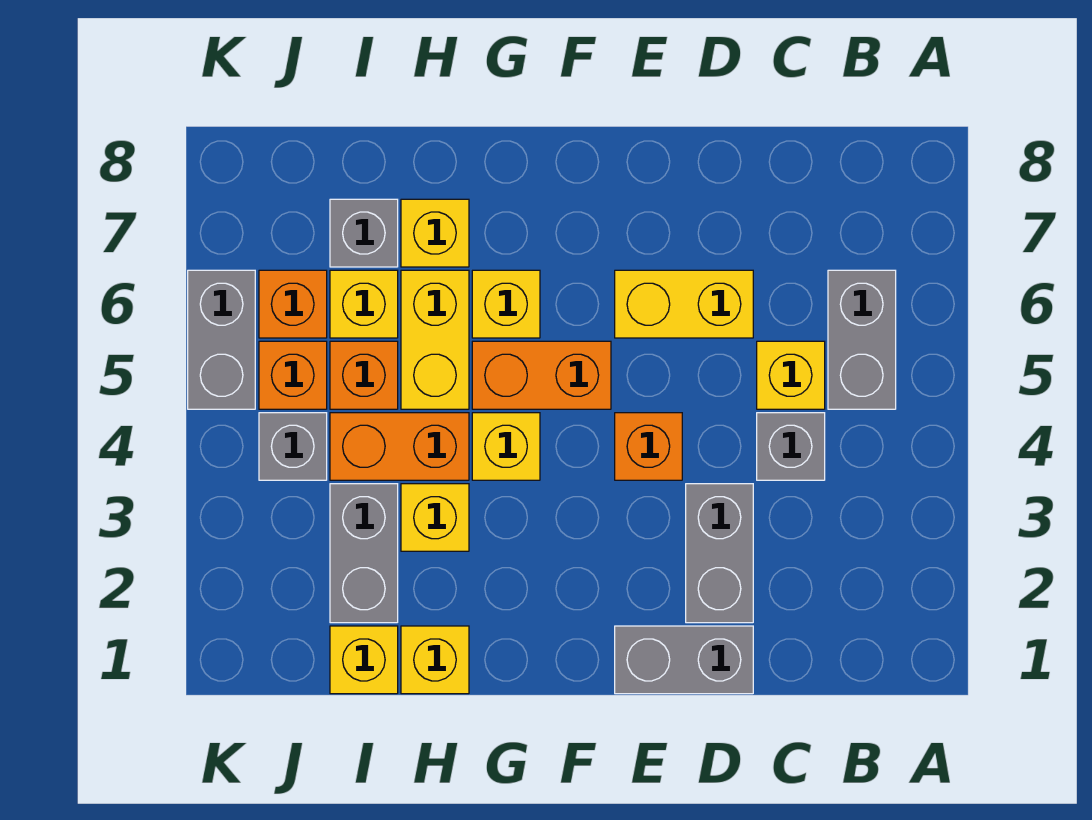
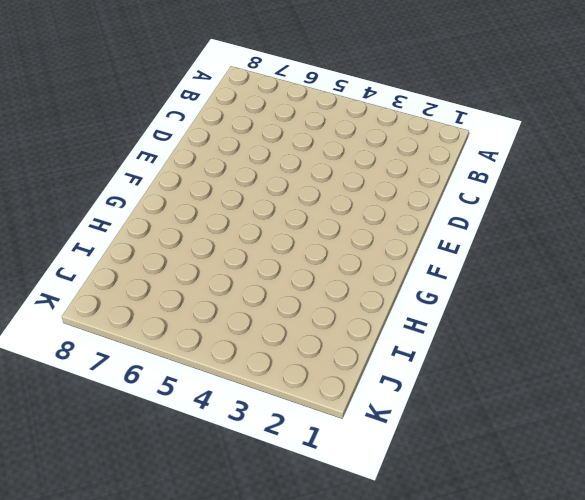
none -> grey brick B5:B6 level 1
none -> grey brick C4 level 1
none -> yellow brick C5 level 1

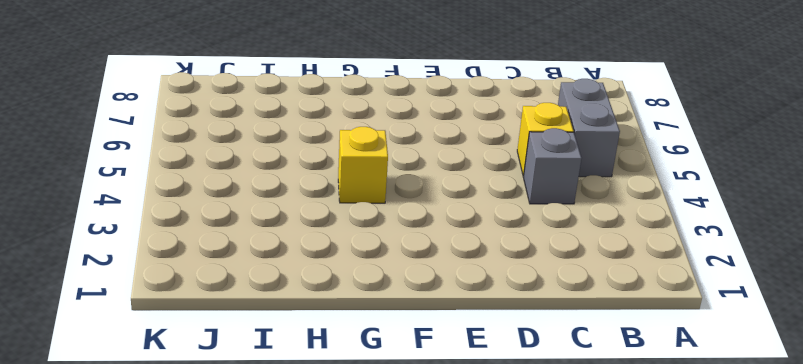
none -> grey brick D1:E1 level 1
none -> grey brick D2:D3 level 1
none -> yellow brick D6:E6 level 1

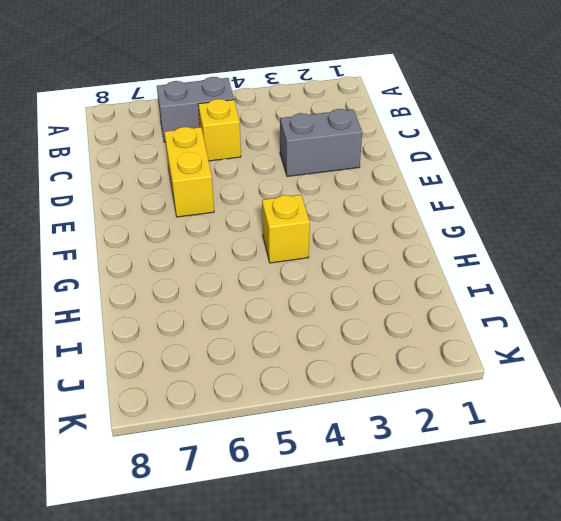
none -> grey brick C4 level 1
none -> grey brick D1:E1 level 1
none -> orange brick E4 level 1

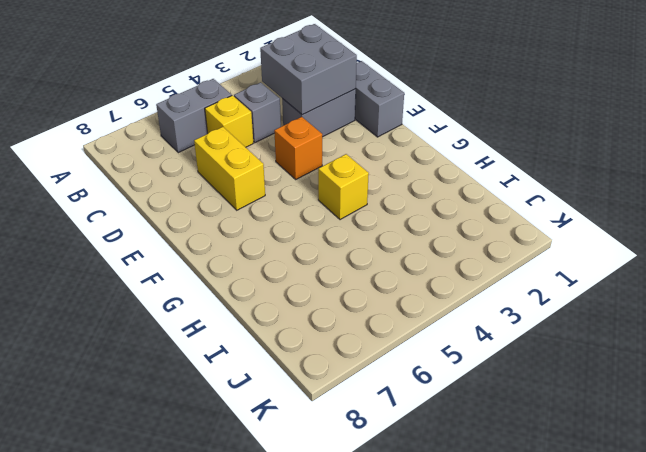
grey brick C2:D3 level 2 -> none
none -> orange brick F5:G5 level 1
none -> yellow brick G6 level 1
none -> yellow brick H1 level 1

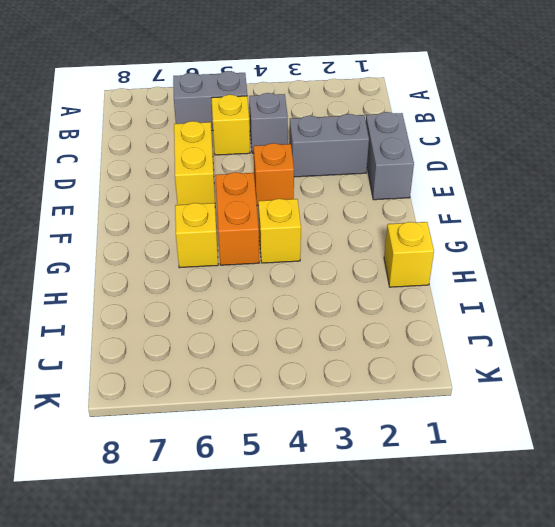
none -> yellow brick H3 level 1
none -> orange brick H4:I4 level 1
none -> yellow brick H5:H6 level 1

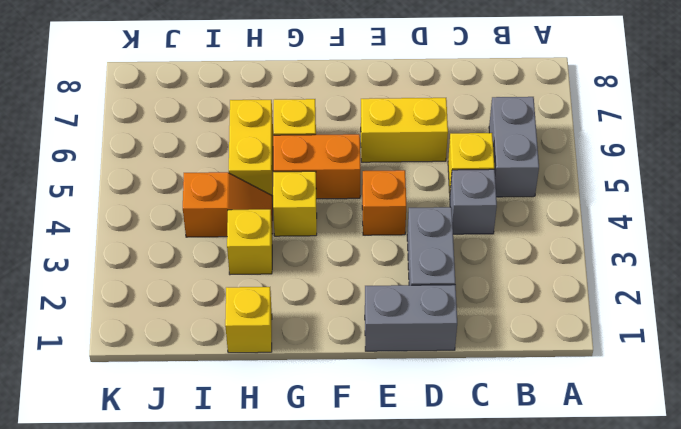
orange slope H4:I4 level 1 top I -> orange brick H4:I4 level 1
none -> yellow brick H7 level 1
none -> yellow brick I1 level 1
none -> grey brick I2:I3 level 1

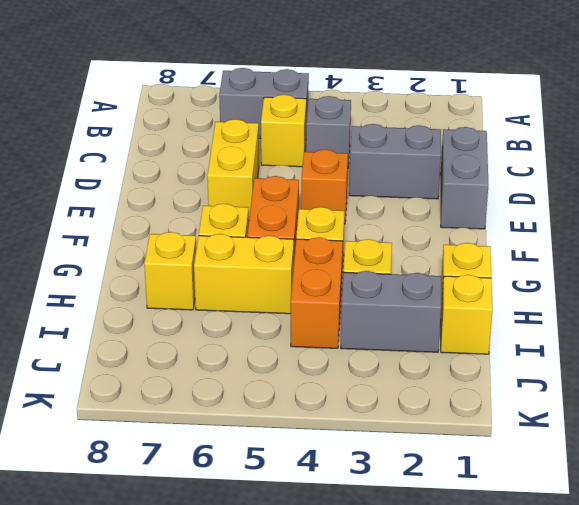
none -> orange brick I5 level 1
none -> yellow brick I6 level 1
none -> grey brick I7 level 1

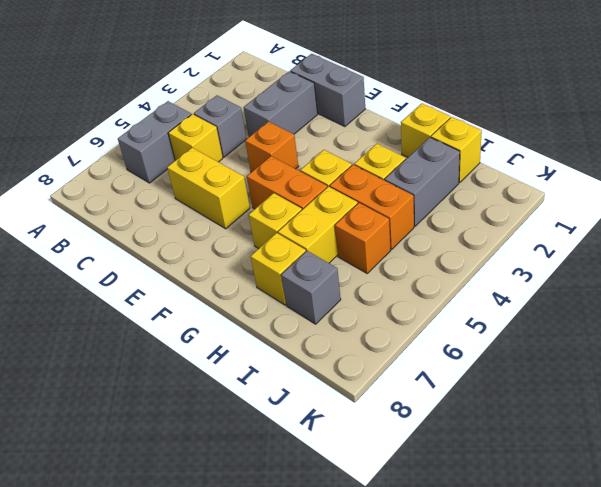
none -> yellow brick I6 level 1
none -> grey brick J4 level 1
none -> orange brick J5 level 1

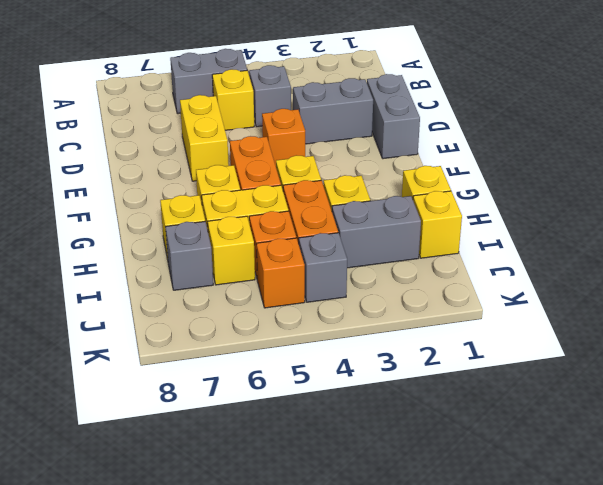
none -> orange brick J6 level 1
none -> grey brick K5:K6 level 1

